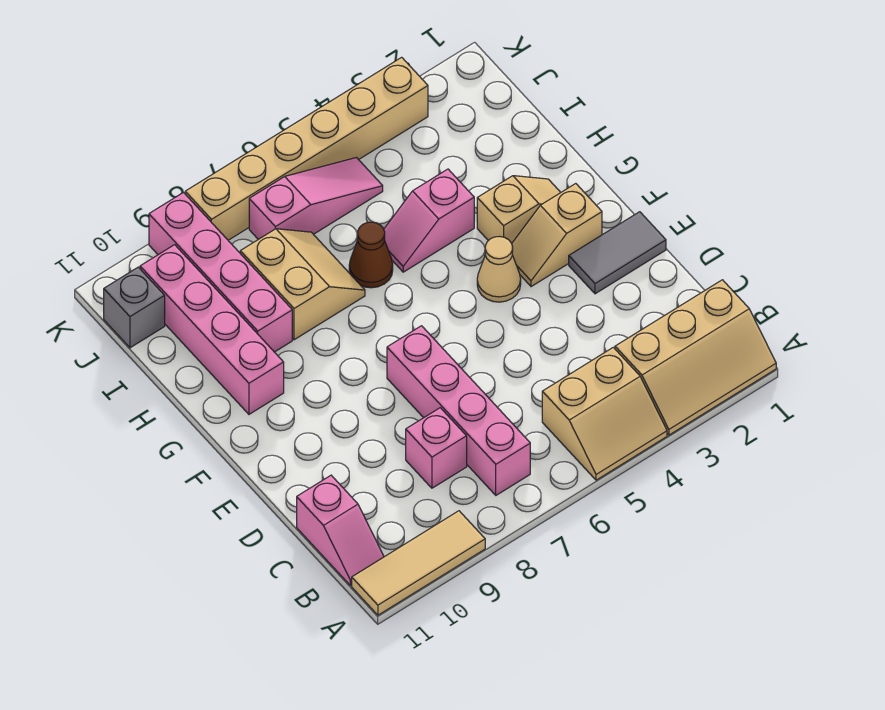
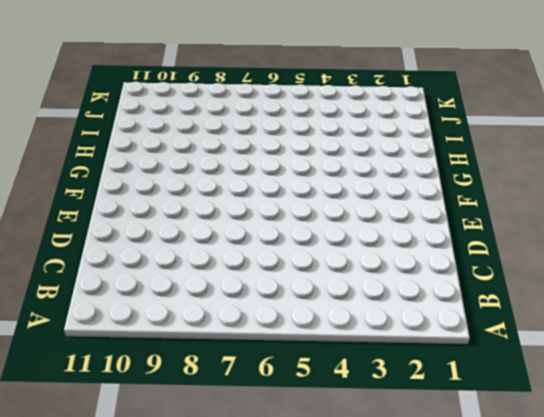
none -> tan slope A1:B3 level 1 top B
none -> tan slope A4:B5 level 1 top B
none -> tan tile A9:A11 level 1

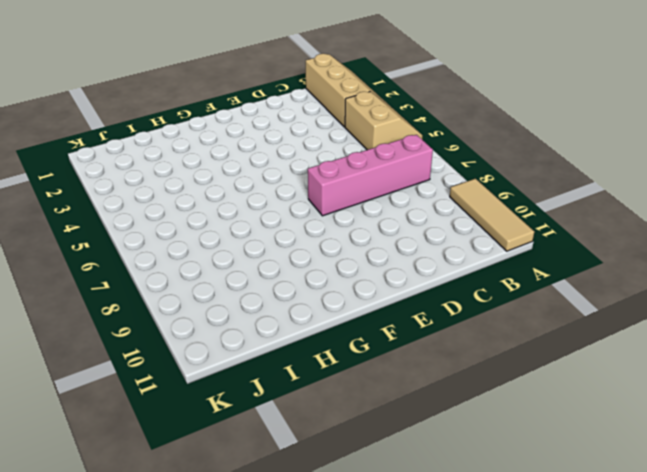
none -> pink slope B11:C11 level 1 top C
none -> pink brick C8 level 1
none -> grey tile E1:E2 level 1

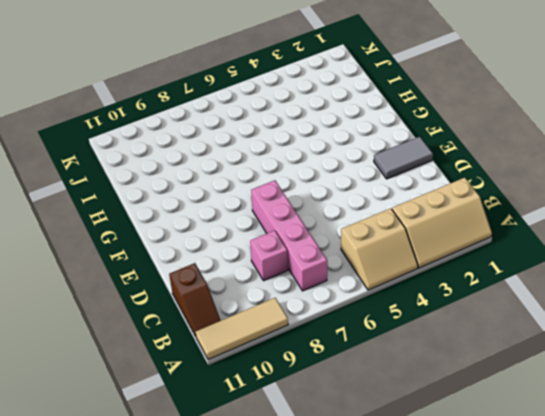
brown slope B11:C11 level 1 top C -> pink slope B11:C11 level 1 top C
none -> tan slope F2:F3 level 1 top 2
none -> tan cone F4 level 1
none -> tan slope G2:G3 level 1 top 3

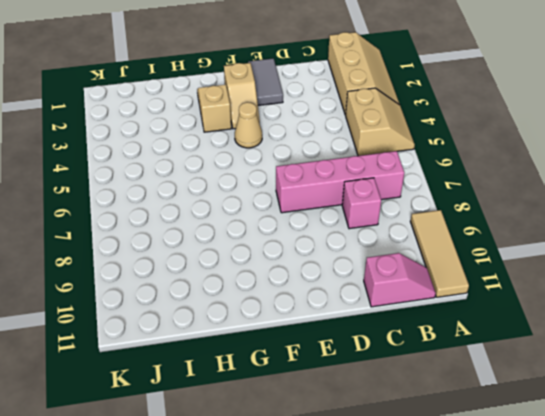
none -> pink brick G10:J10 level 1
none -> pink slope H4:H5 level 1 top 4
none -> brown cone H6 level 1

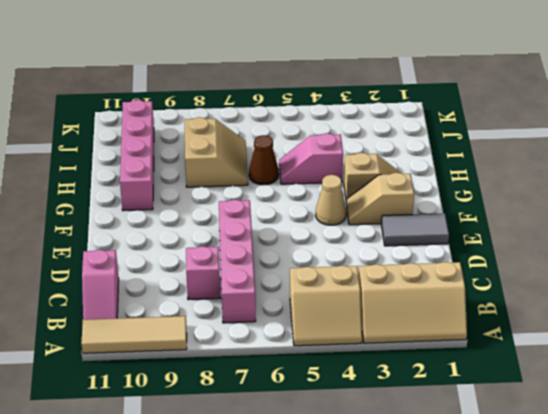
none -> pink brick H9:K9 level 1
none -> pink slope J5:J7 level 1 top 7
none -> grey brick J11 level 1

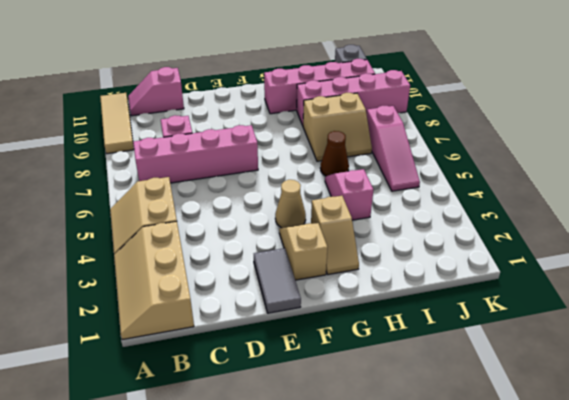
none -> tan brick K3:K8 level 1

